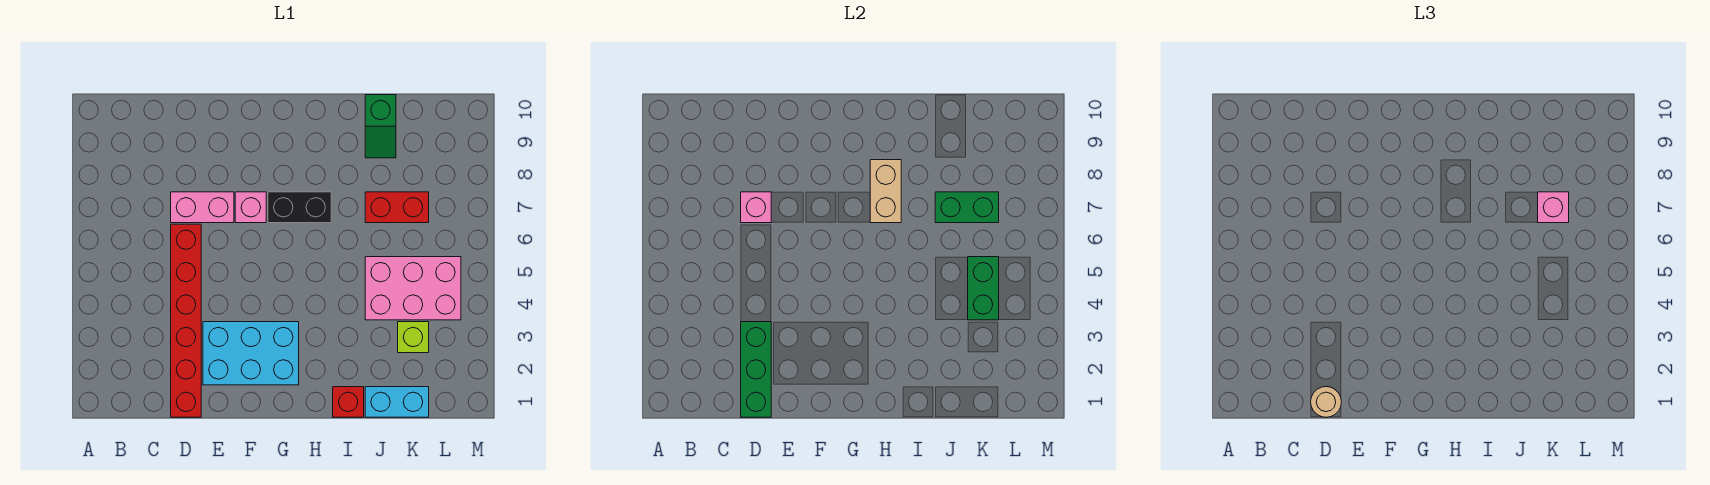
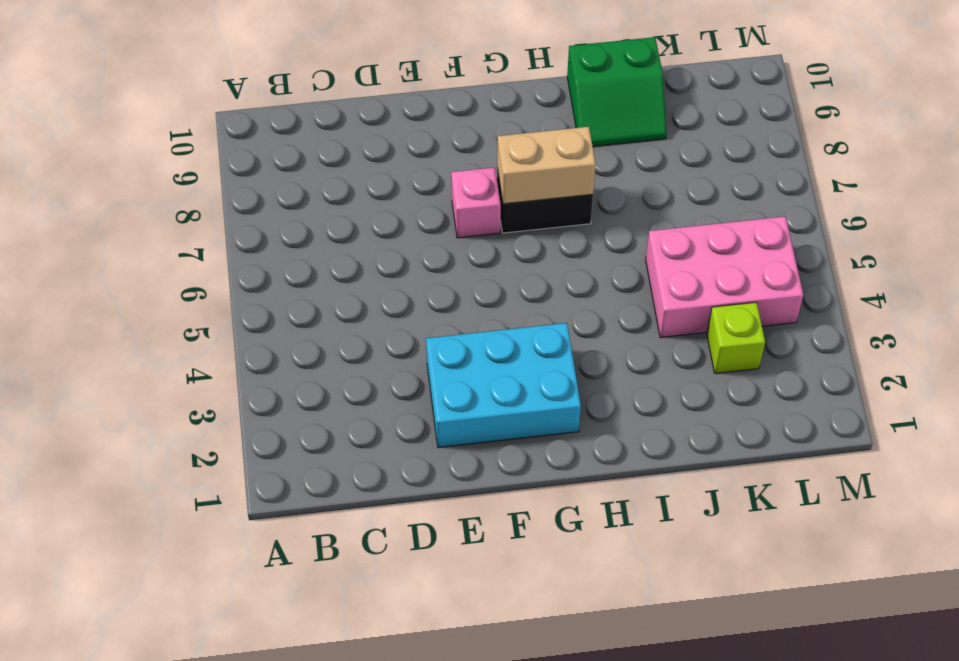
tan brick G7:H7 level 2 -> tan brick H7:H8 level 2
green slope I9:J10 level 1 top 10 -> green slope J9:J10 level 1 top 10
none -> red brick D1:D6 level 1
none -> pink brick D7:E7 level 1
none -> red brick I1 level 1

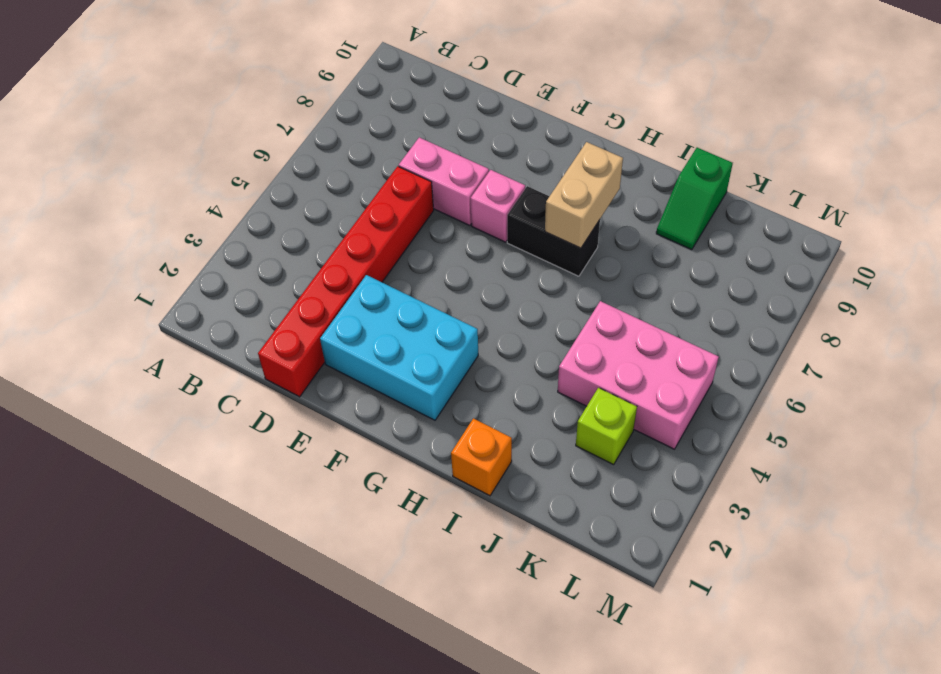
orange brick I1 level 1 -> red brick I1 level 1
none -> cyan brick J1:K1 level 1
none -> red brick J7:K7 level 1
none -> green brick D1:D3 level 2

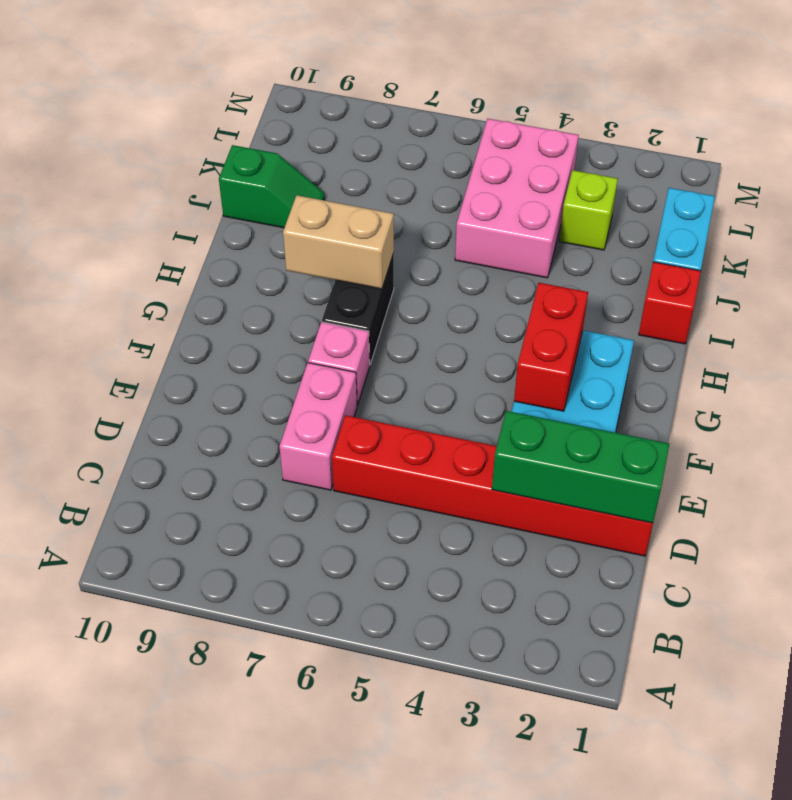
red brick F3:G3 level 2 -> red brick J7:K7 level 1
none -> pink brick D7 level 2
none -> green brick J7:K7 level 2
none -> green brick K4:K5 level 2

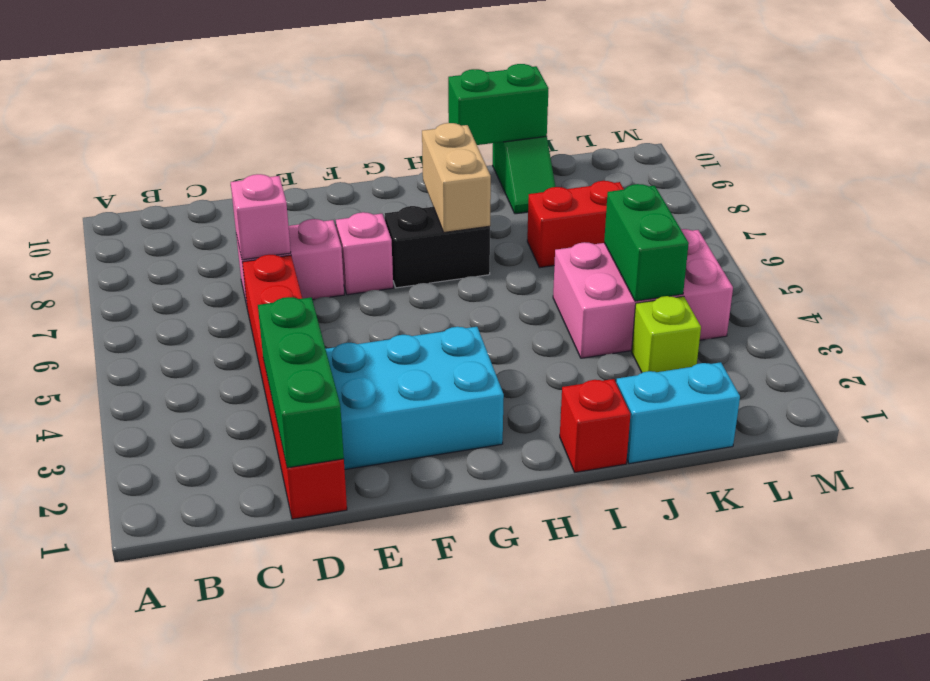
green brick I10:J10 level 2 -> green brick J7:K7 level 2
none -> tan round brick D1 level 3
none -> pink brick K7 level 3

